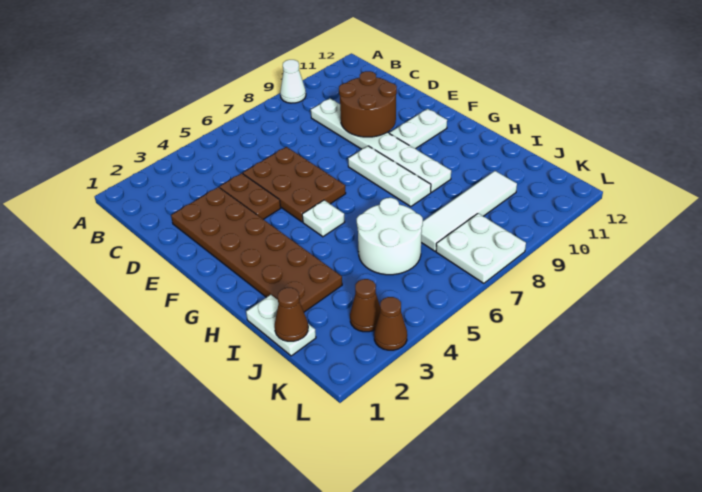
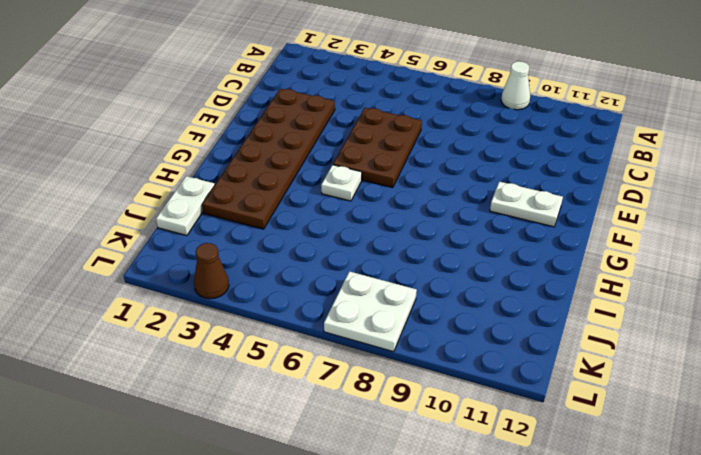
none -> white plate C9:H9 level 1
none -> brown plate D4:E4 level 1
none -> white plate F8:H8 level 1

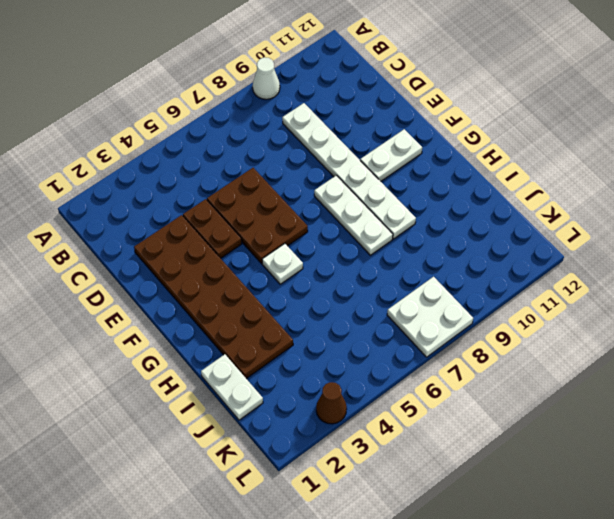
none -> white round brick I5:J6 level 1
none -> white tile J7:J10 level 1
none -> brown cone K3 level 1

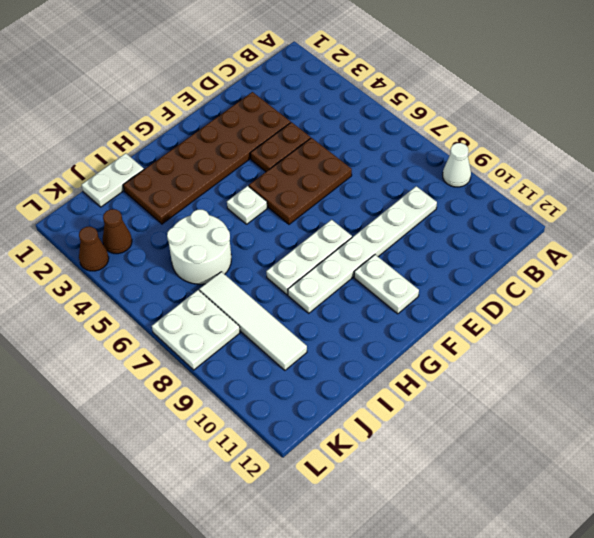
none -> brown round brick D9:E10 level 2
none -> brown cone J1 level 2

